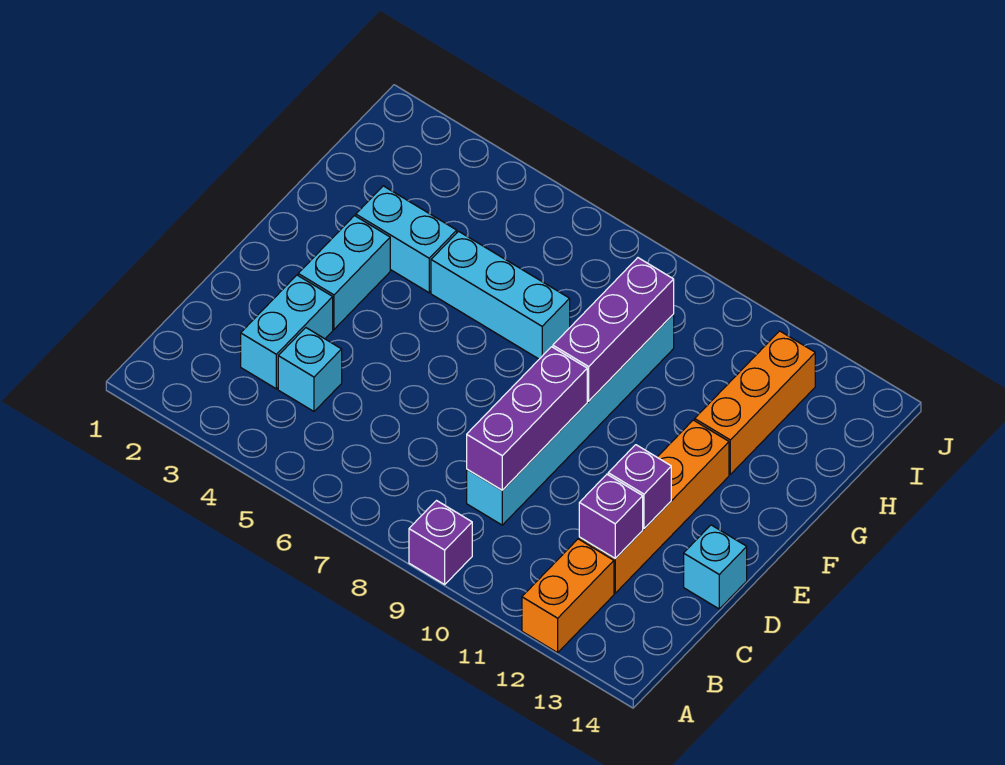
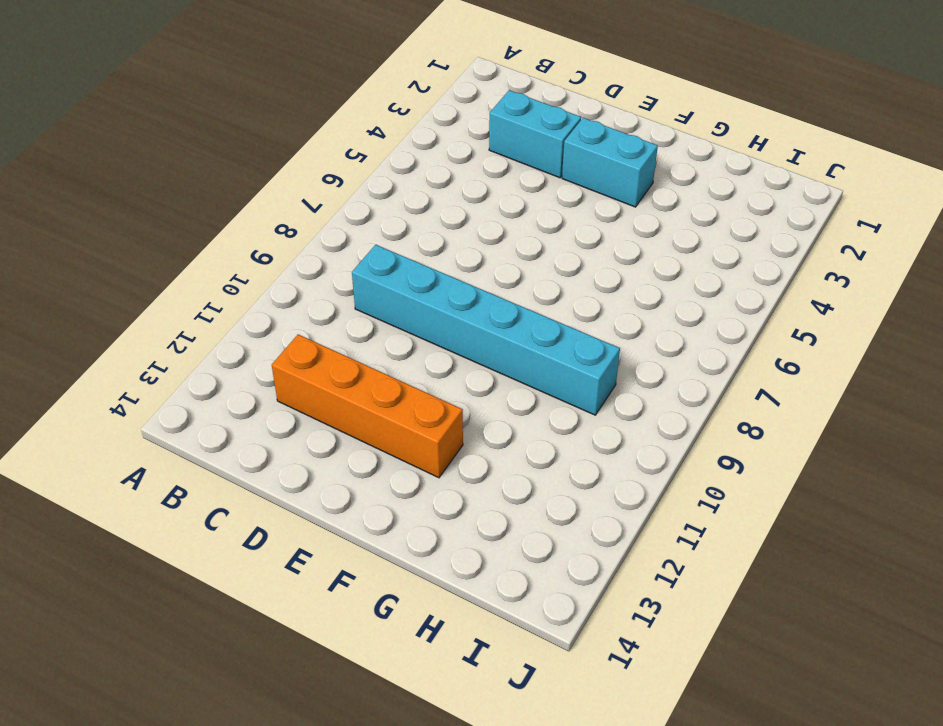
none -> purple brick A9 level 1
none -> orange brick A12:B12 level 1
none -> cyan brick C4 level 1

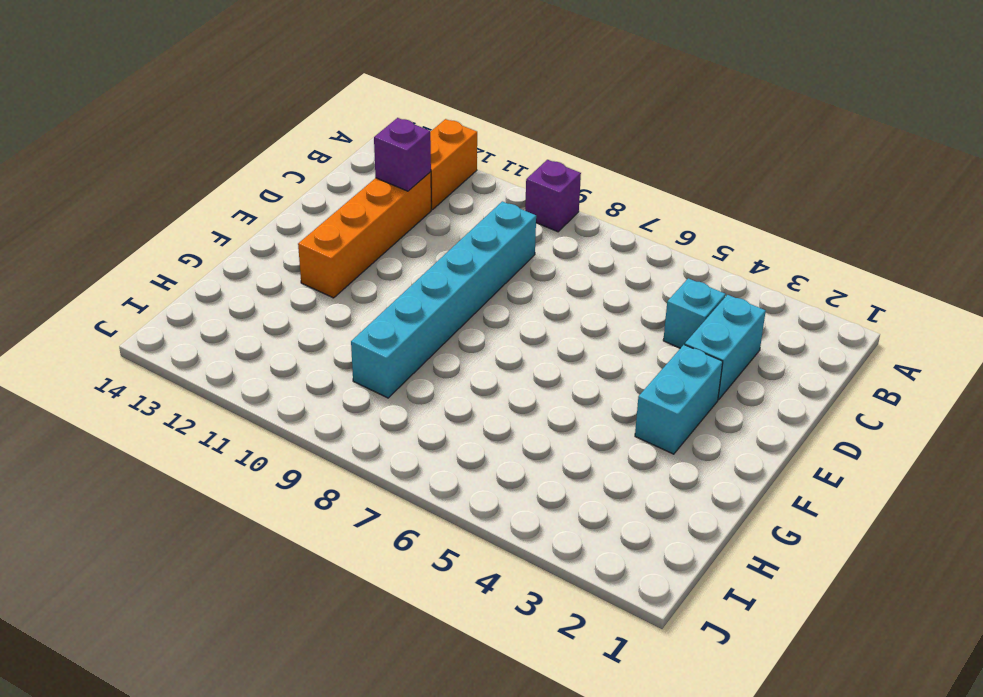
none -> cyan brick D14 level 1
none -> cyan brick G3:G4 level 1
none -> cyan brick G5:G7 level 1

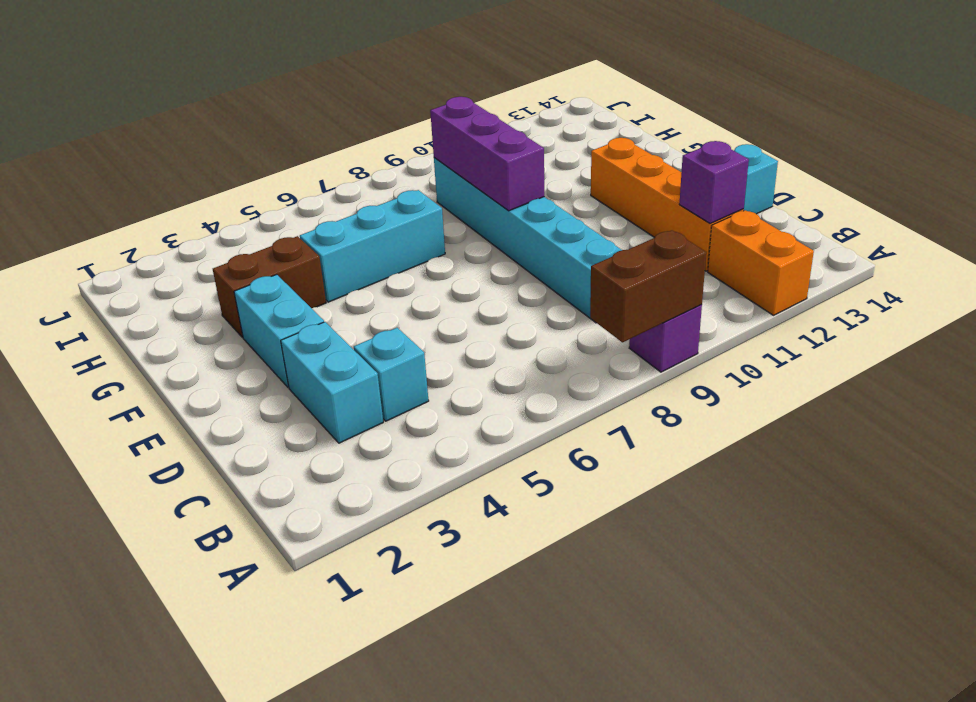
brown brick A8:A9 level 2 -> none
brown brick G3:G4 level 1 -> cyan brick G3:G4 level 1
none -> orange brick G12:I12 level 1
none -> purple brick C9:E9 level 2
none -> purple brick D12 level 2

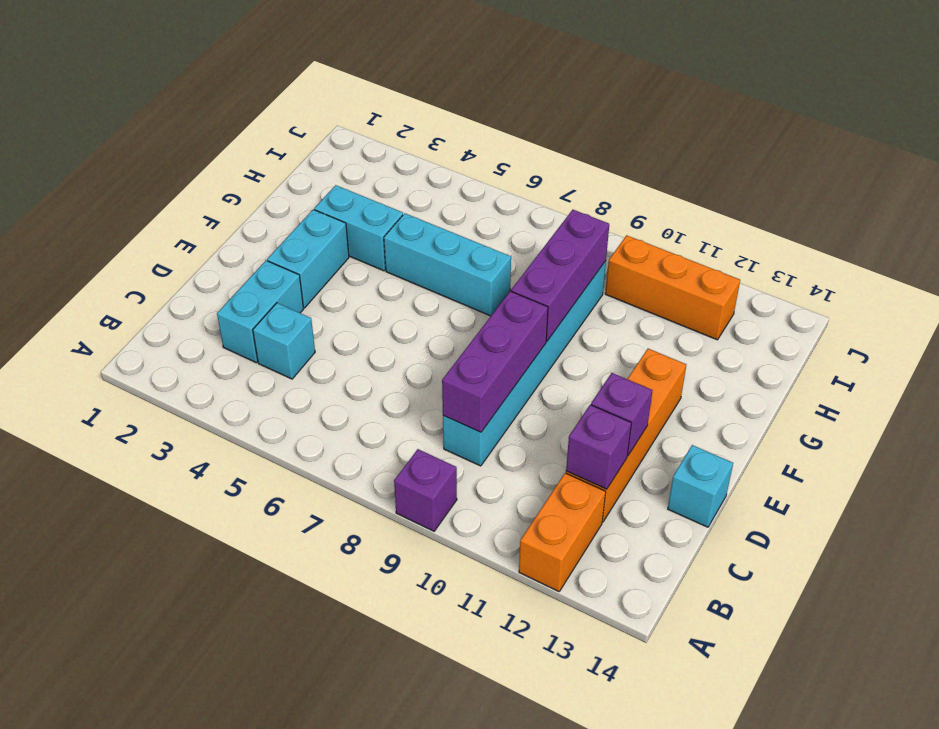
orange brick I10:I12 level 1 -> orange brick G12:I12 level 1

